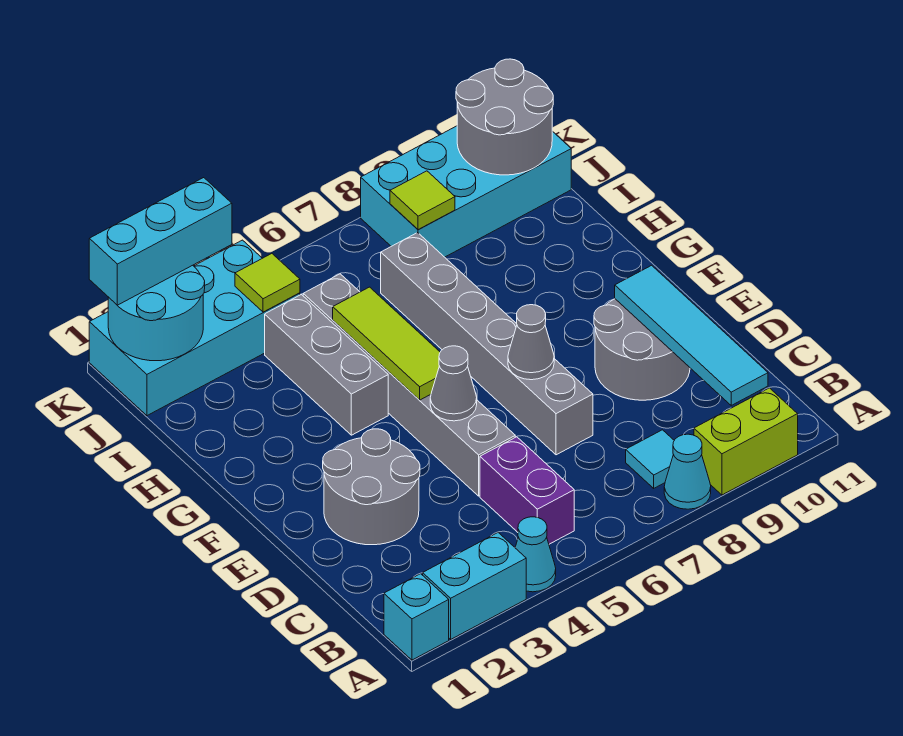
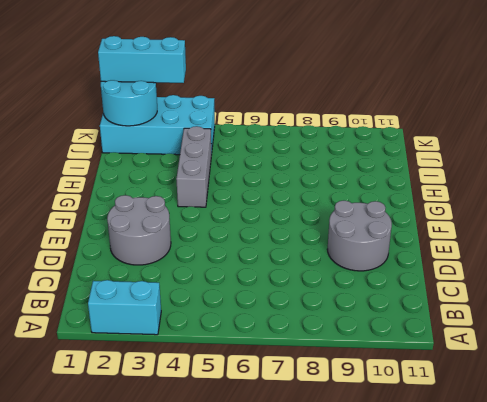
none -> cyan brick A1 level 1
none -> cyan cone A4 level 1
none -> cyan cone A8 level 1

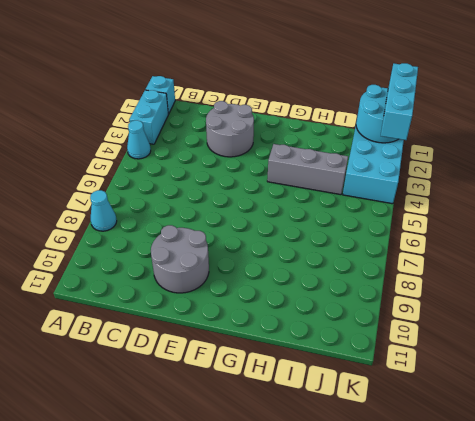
none -> lime brick A9:A10 level 1
none -> purple brick B5:C5 level 1
none -> cyan tile B8 level 1

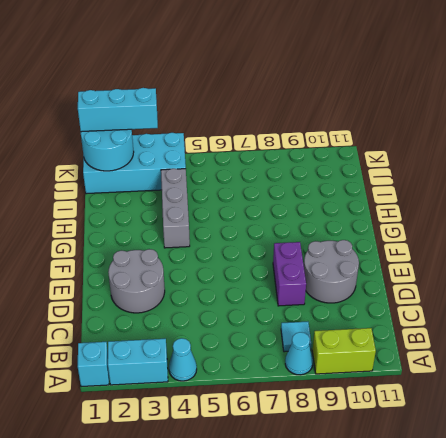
purple brick D8:E8 level 1 -> purple brick B5:C5 level 1
none -> grey brick D5:I5 level 1
none -> grey brick D7:I7 level 1
none -> cyan brick J8:K11 level 1

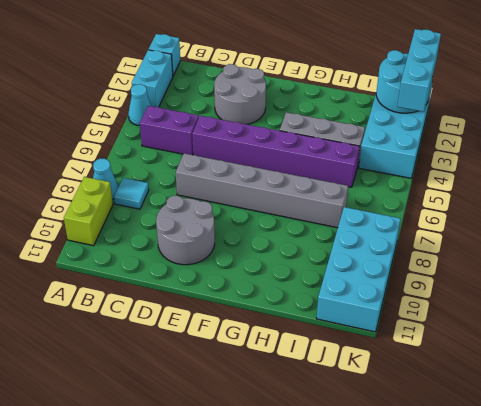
purple brick D5:I5 level 1 -> grey brick D5:I5 level 1
none -> cyan tile B10:E10 level 2
none -> grey cone E5 level 2
none -> grey cone E7 level 2

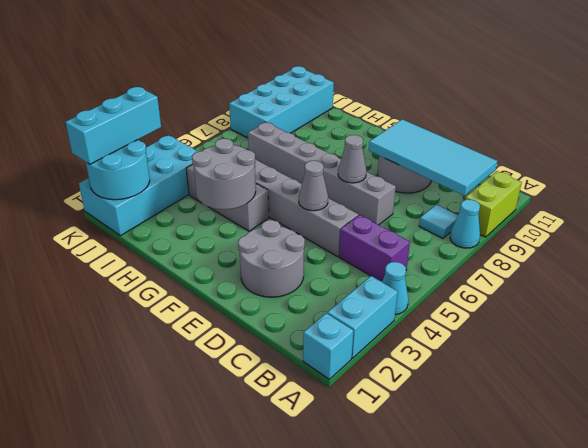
cyan tile B9:E10 level 2 -> cyan tile B10:E10 level 2
grey round brick G3:H4 level 2 -> grey round brick J10:K11 level 2
none -> lime tile F5:H5 level 2
none -> lime tile J4 level 2
none -> lime tile J8 level 2

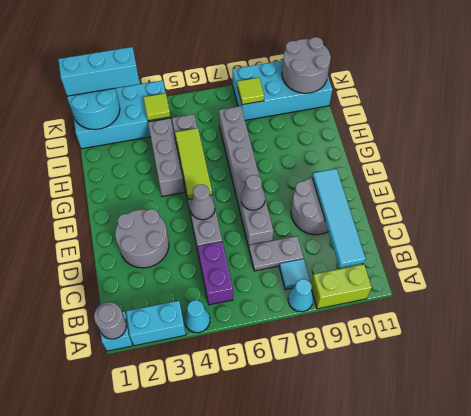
grey round brick A1 level 2 -> none
grey plate C7:C8 level 1 -> none

